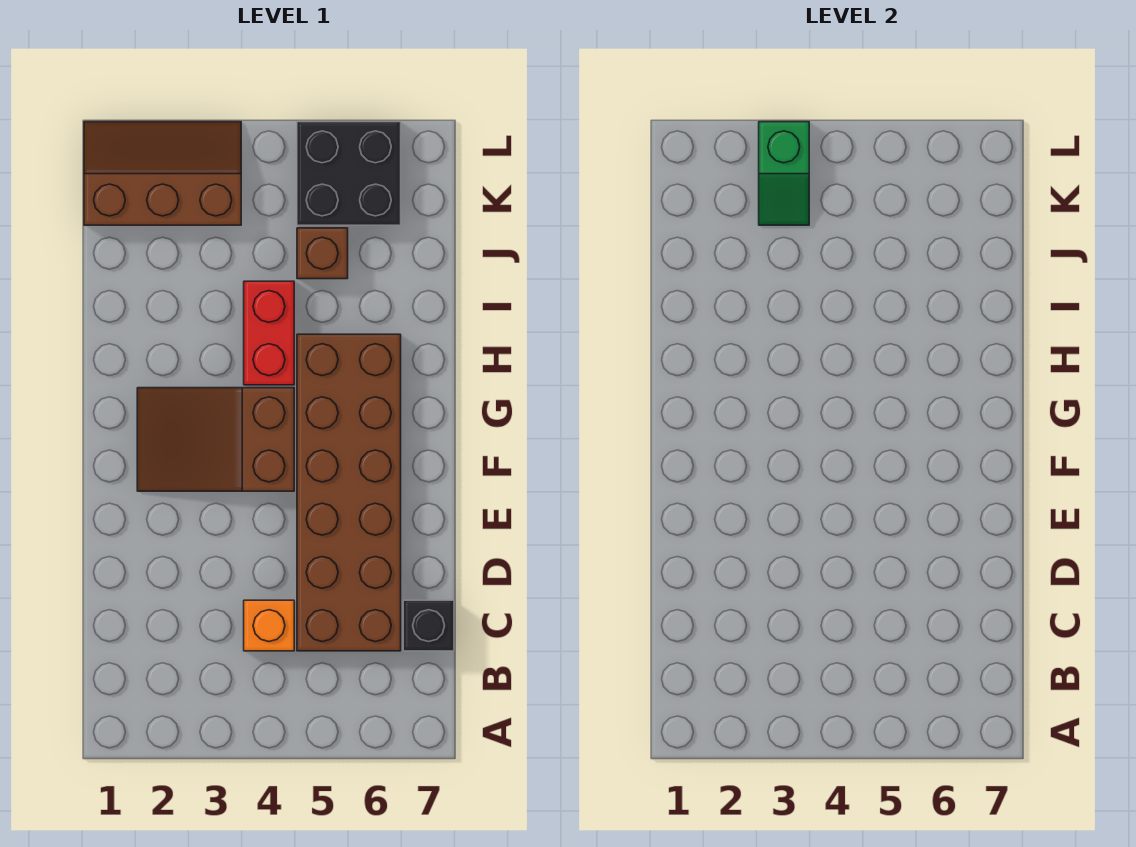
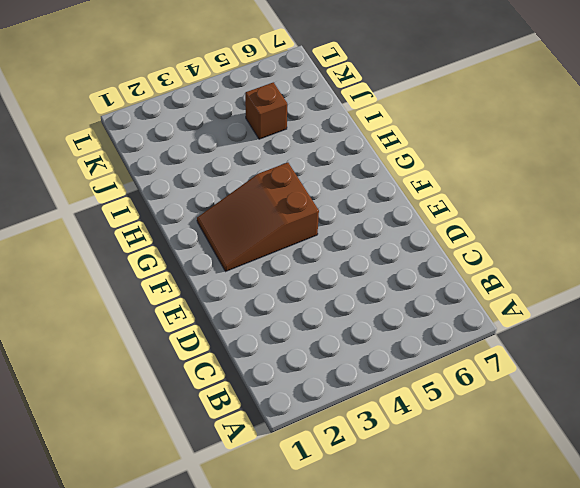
none -> orange brick C4 level 1
none -> brown brick C5:H6 level 1

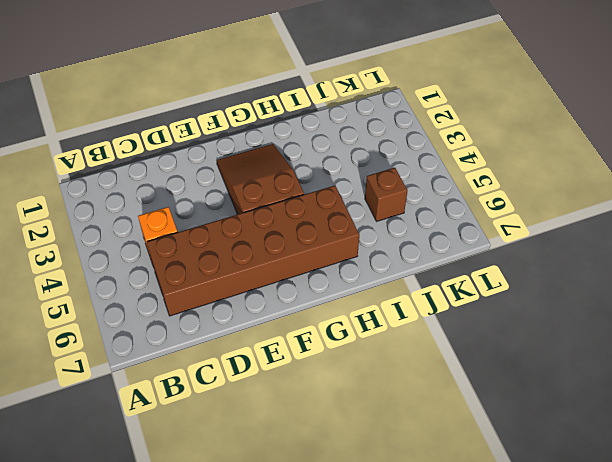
none -> black brick C7 level 1
none -> red brick H4:I4 level 1

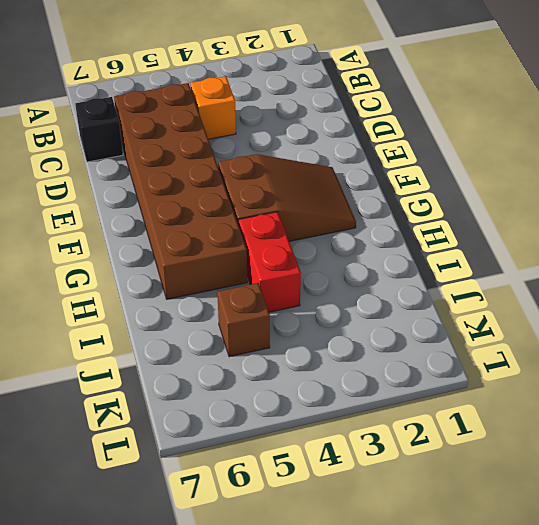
none -> brown slope K1:L3 level 1 top K
none -> black brick K5:L6 level 1

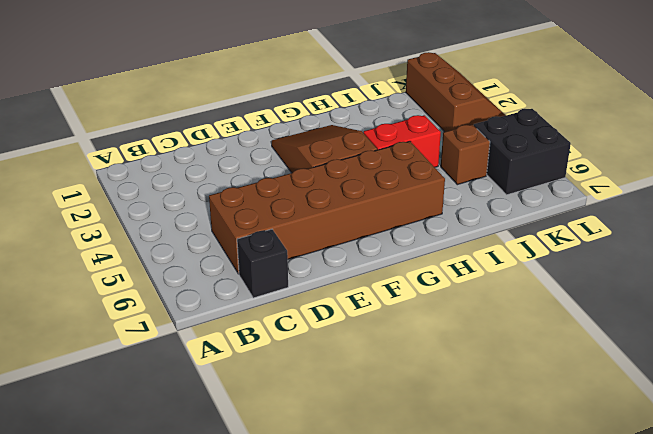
none -> orange brick C4 level 1
none -> green slope K3:L3 level 2 top L

